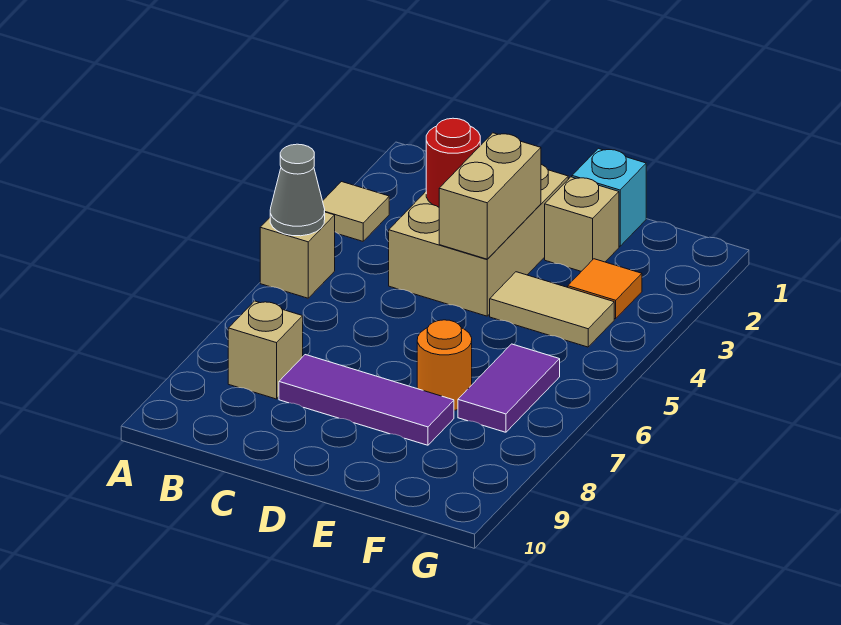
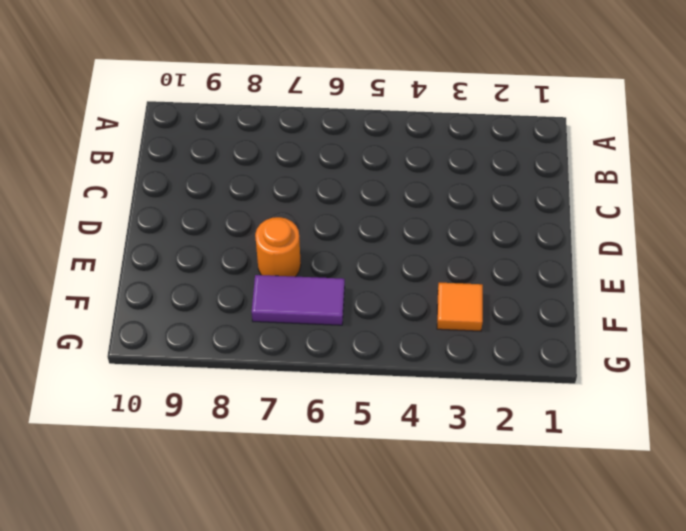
none -> tan tile A3 level 1
none -> tan brick A5 level 1
none -> tan brick B8 level 1

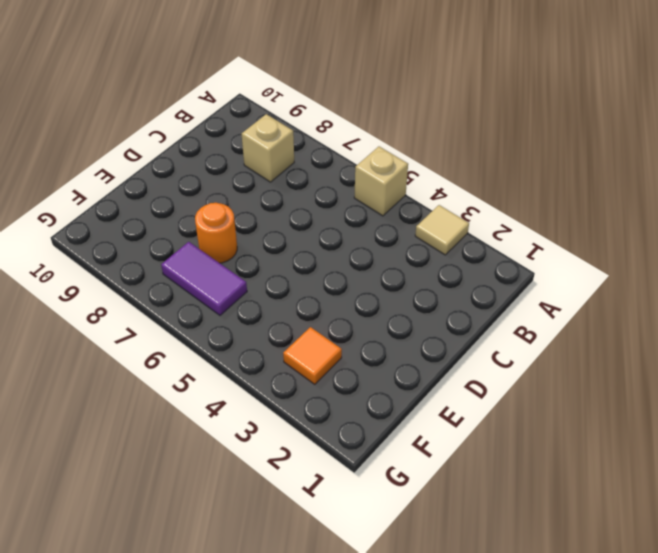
none -> tan brick C2:D4 level 1
none -> purple tile C8:E8 level 1
none -> cyan brick E1 level 1

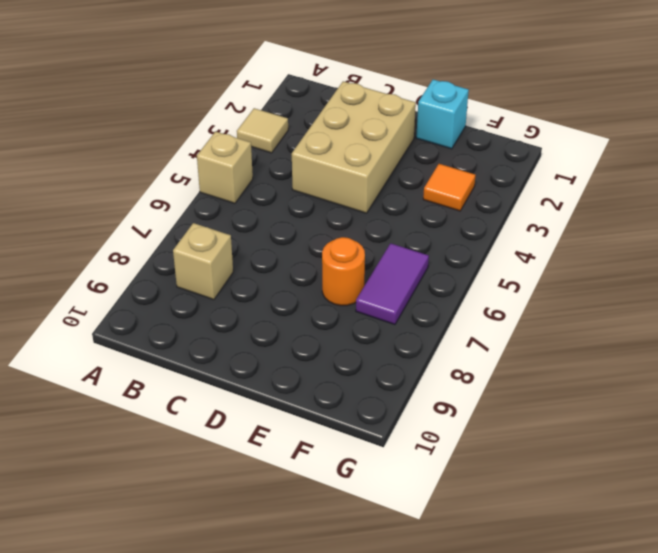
none -> purple tile C8:E8 level 1
none -> tan brick E2 level 1
none -> tan tile E4:F4 level 1

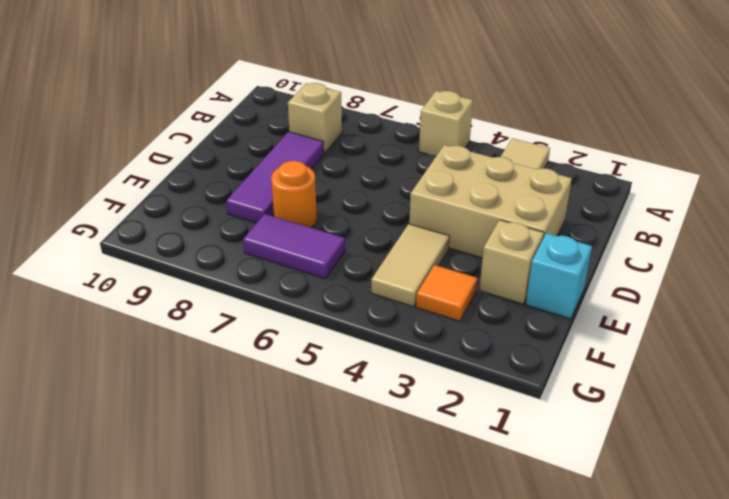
none -> grey cone A5 level 2
none -> red round brick C3 level 2
none -> tan brick D3:D4 level 2

